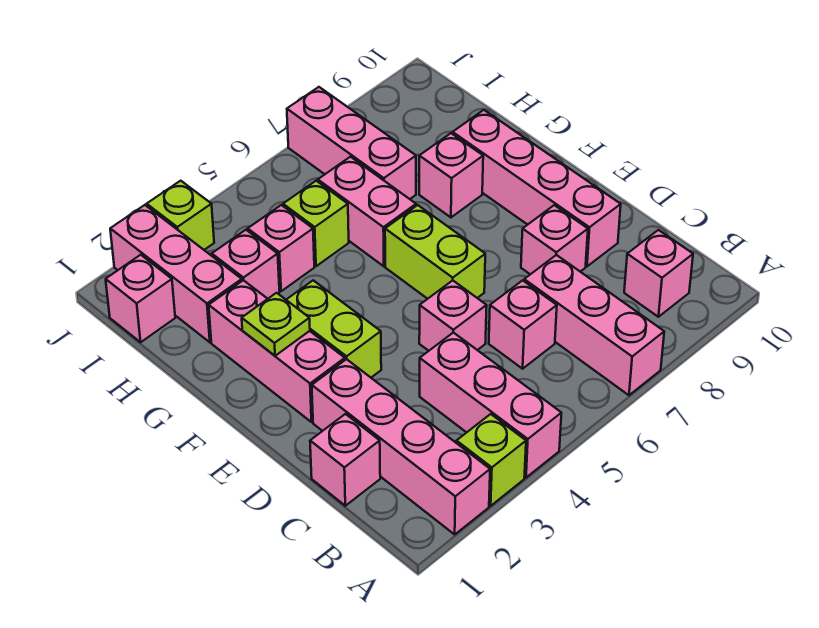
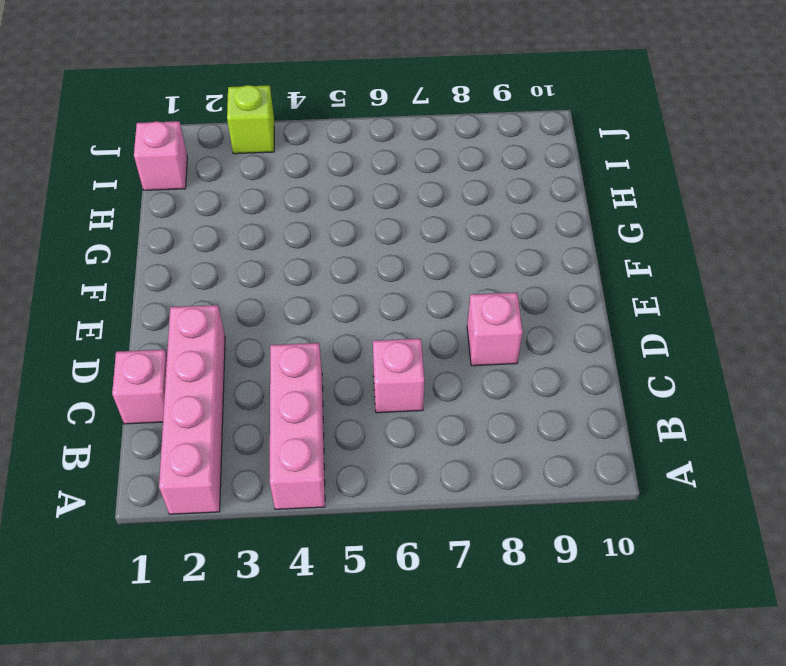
none -> lime brick A3 level 1
none -> pink brick A7:C7 level 1
none -> pink brick B9 level 1

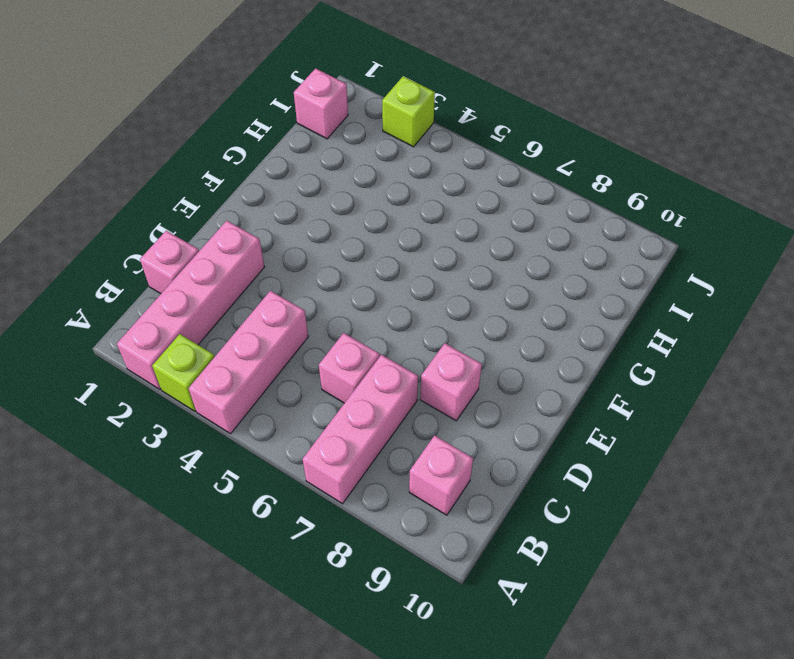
none -> pink brick D5 level 1
none -> pink brick D9:G9 level 1
none -> pink brick E2:G2 level 1

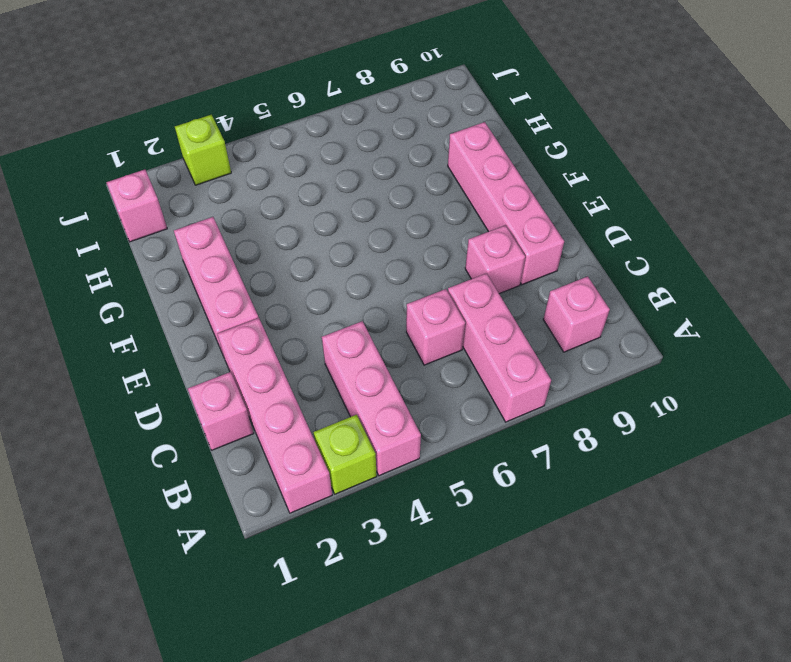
none -> pink brick D5 level 1
none -> lime brick E3:F3 level 1
none -> lime brick E6:F6 level 1

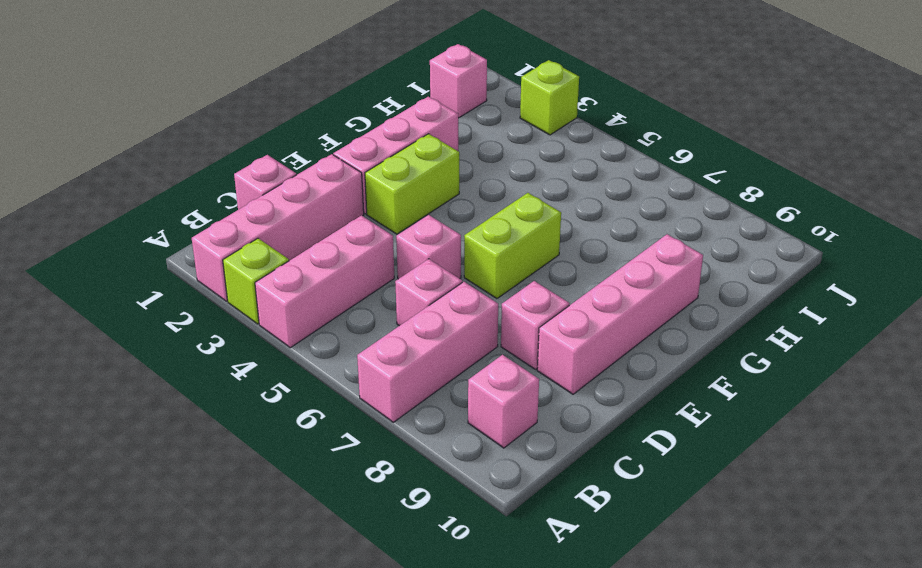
none -> pink brick G6:H6 level 1
none -> pink brick G8 level 1
none -> pink brick H2:J2 level 1

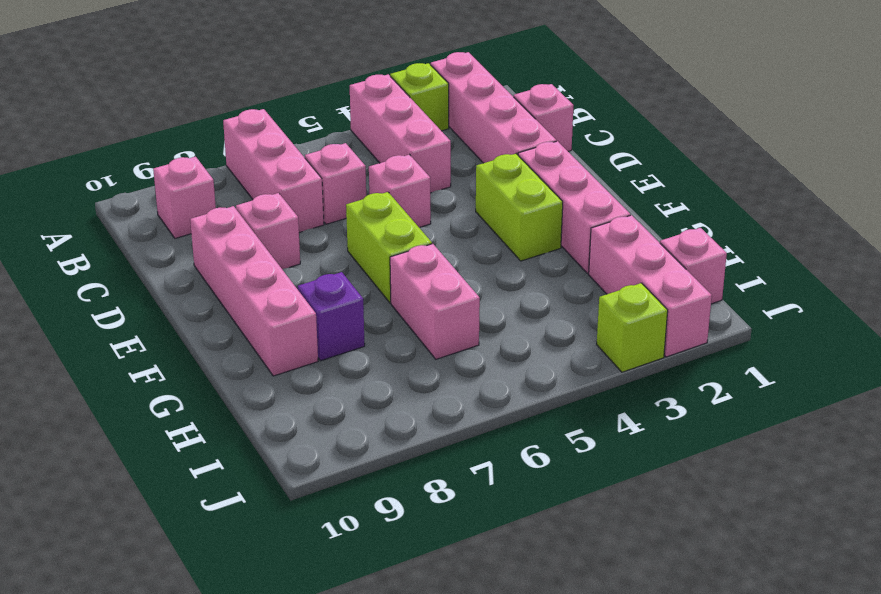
purple brick G8 level 1 -> pink brick G8 level 1
none -> pink brick H3 level 1
none -> pink brick H4 level 1
none -> lime brick H5 level 1

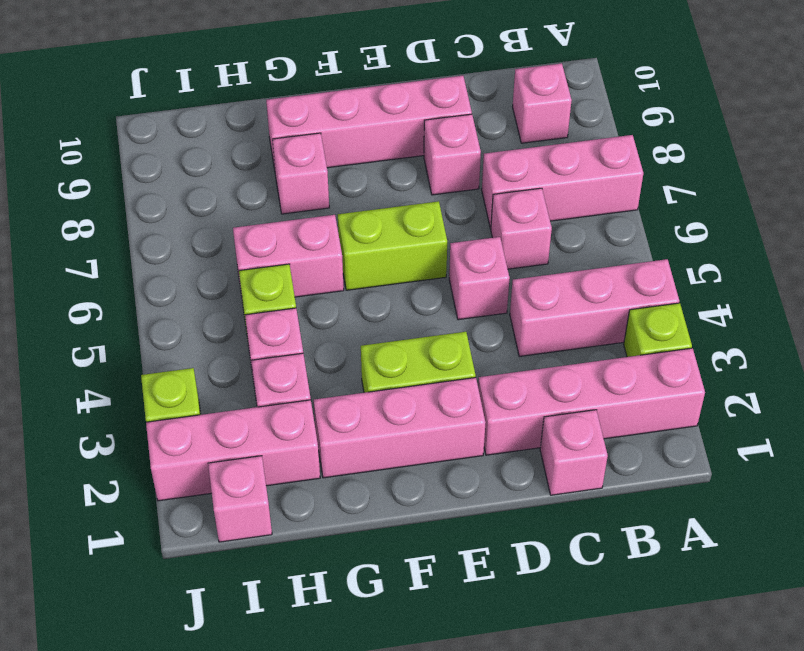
none -> pink brick H7:J7 level 1
none -> lime plate F2 level 2

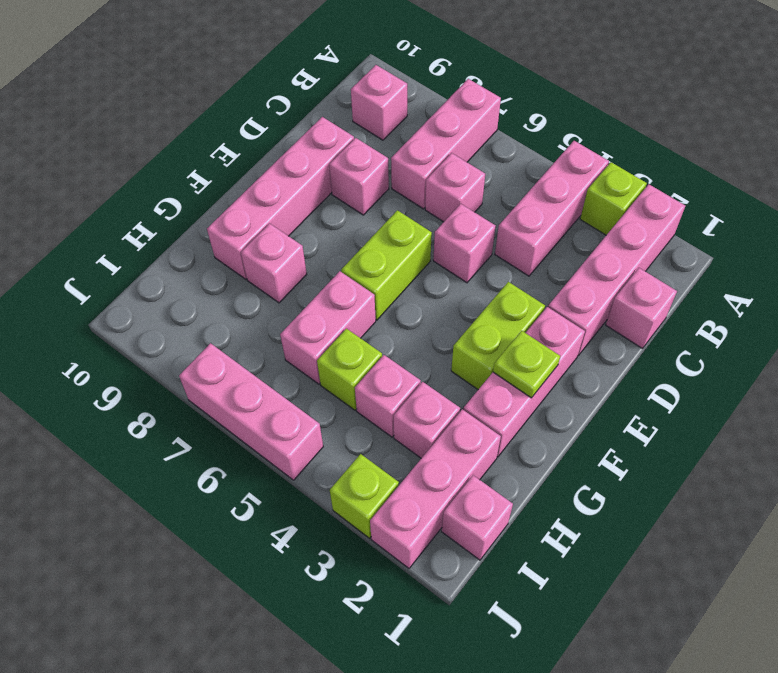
pink brick J5:J7 level 1 -> pink brick H7:J7 level 1

